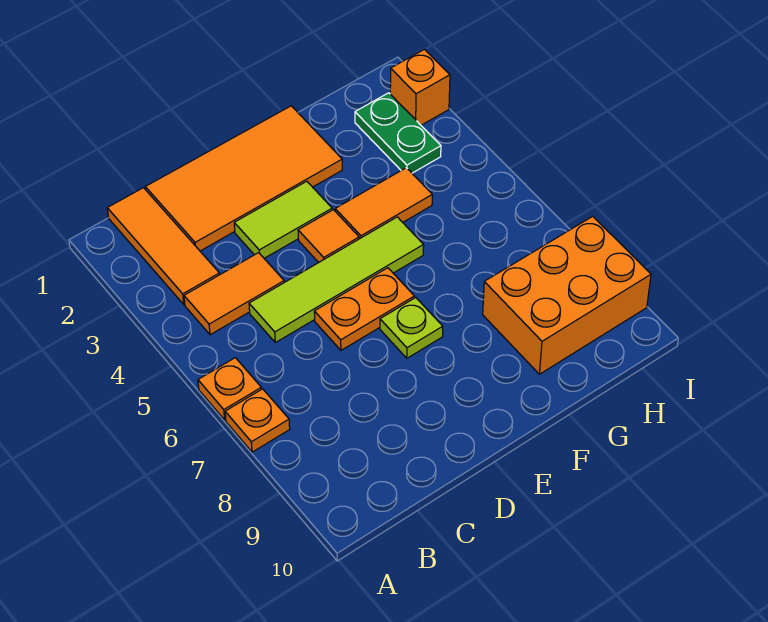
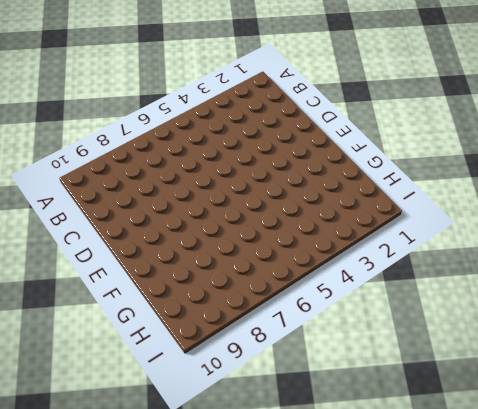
none -> orange plate A6 level 1
none -> orange plate A7 level 1
none -> orange tile B1:B3 level 1

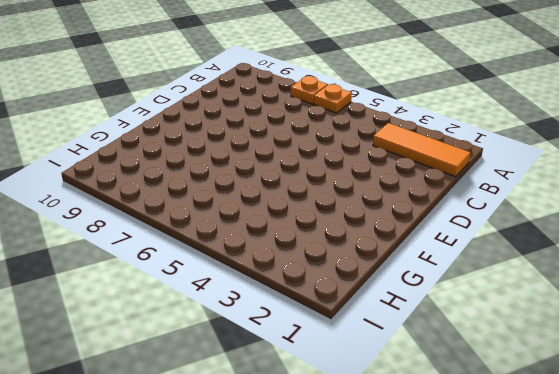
none -> orange tile B4:C4 level 1
none -> orange tile C1:F2 level 1
none -> lime tile C5:F5 level 1

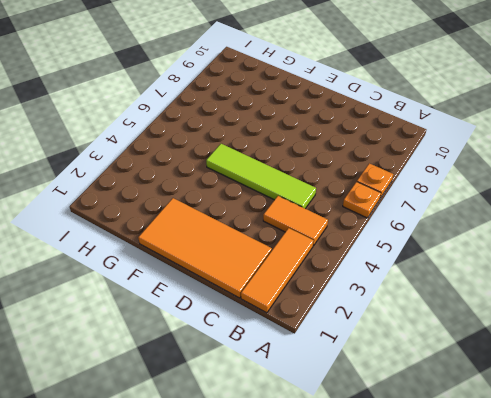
none -> lime tile D3:E3 level 1
none -> orange plate D6:E6 level 1
none -> orange tile E4 level 1

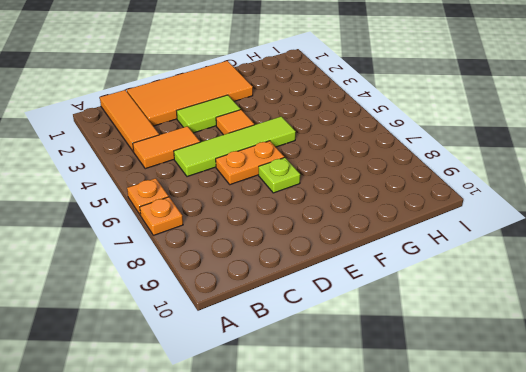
none -> orange tile F4:G4 level 1
none -> orange brick G8:I9 level 1
none -> green plate H2:H3 level 1

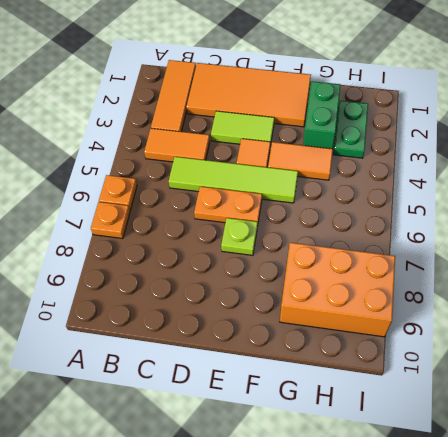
green brick G2:G3 level 1 -> none
none -> orange brick I2 level 1

